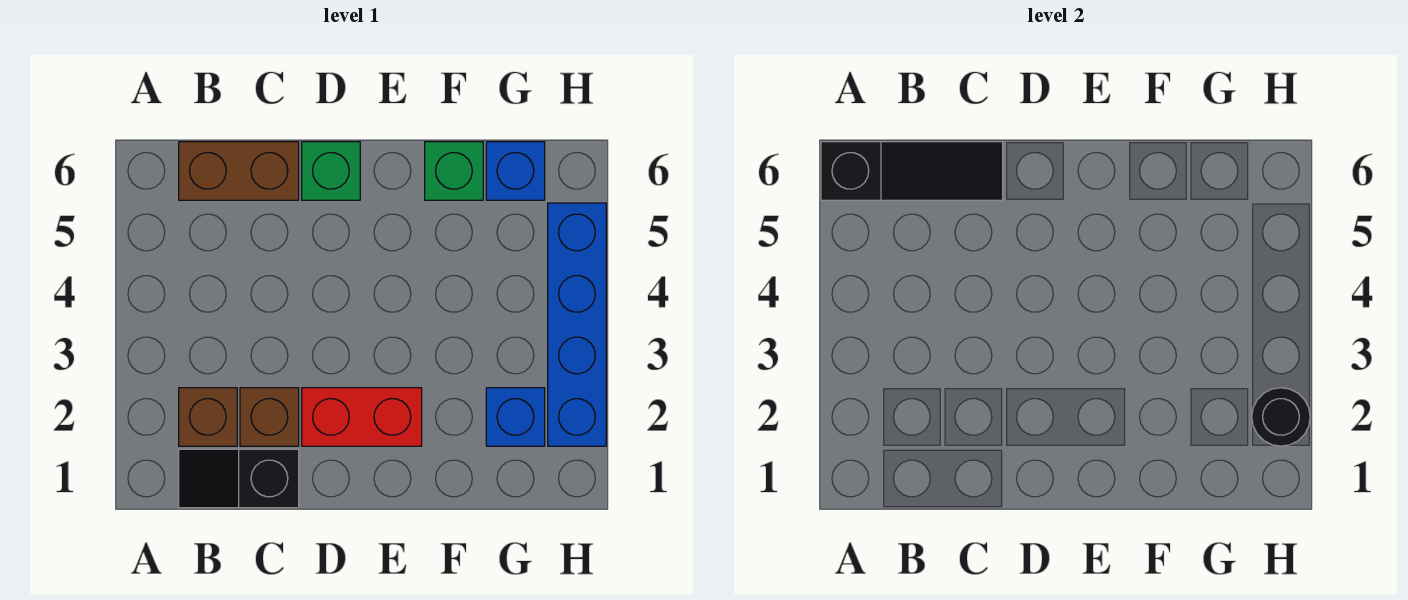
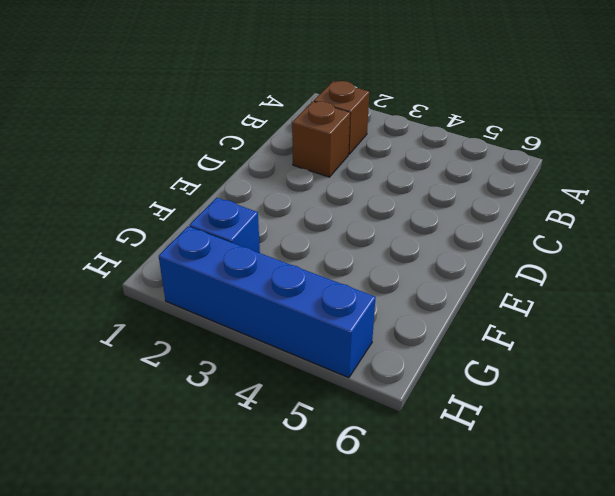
none -> black slope B1:C1 level 1 top C
none -> brown brick B6:C6 level 1
none -> red brick D2:E2 level 1

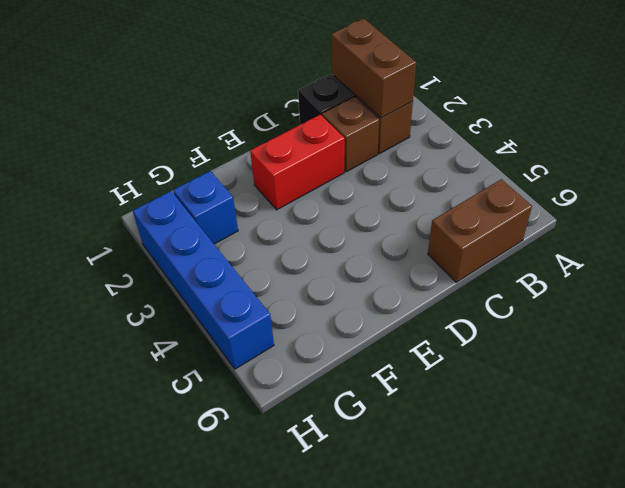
brown brick B1:B2 level 2 -> none
none -> green brick D6 level 1
none -> green brick F6 level 1
none -> blue brick G6 level 1

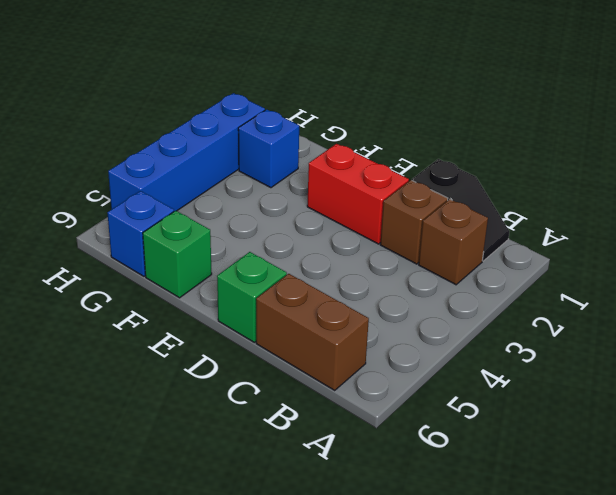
none -> black slope A6:C6 level 2 top A
none -> black round brick H2 level 2

